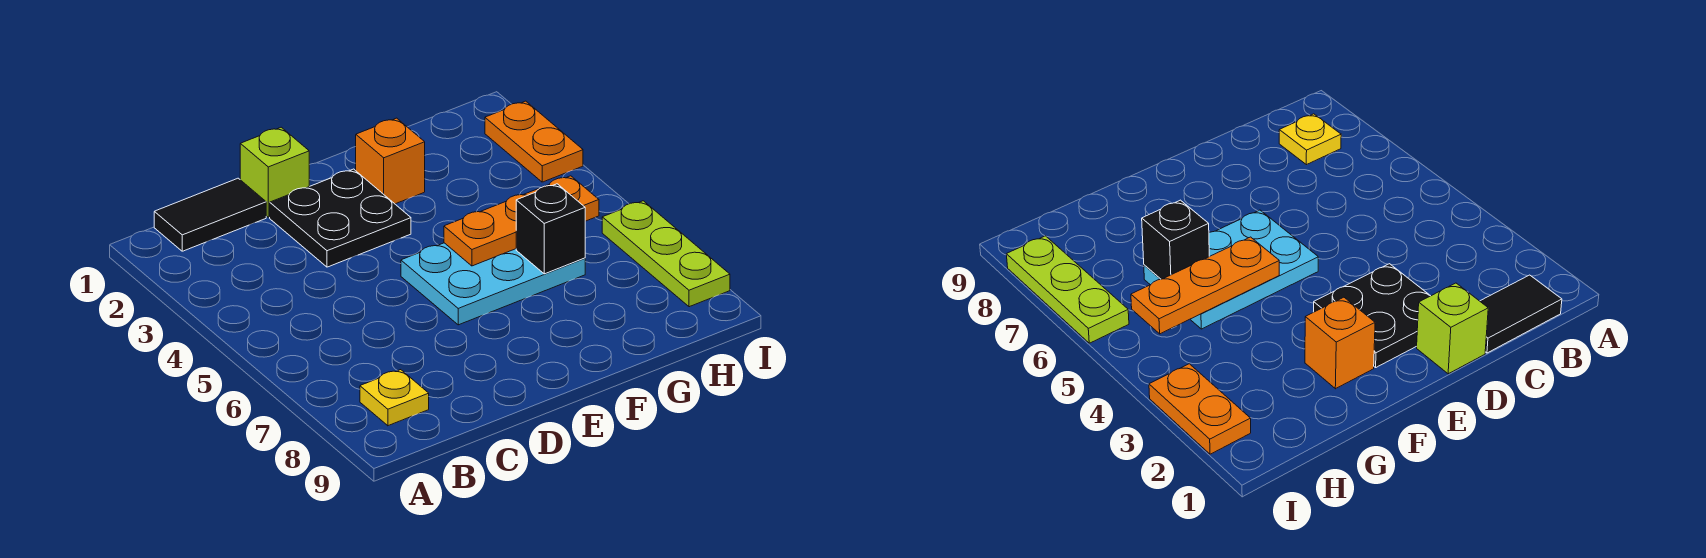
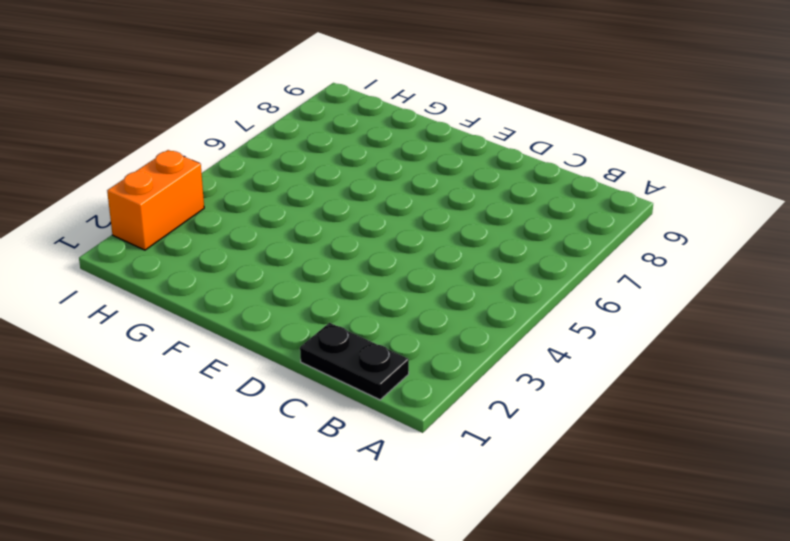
black plate B1:C1 level 1 -> black tile B1:C1 level 1
orange brick I2:I3 level 1 -> orange plate I2:I3 level 1
none -> yellow plate B8 level 1
none -> lime brick D1 level 1

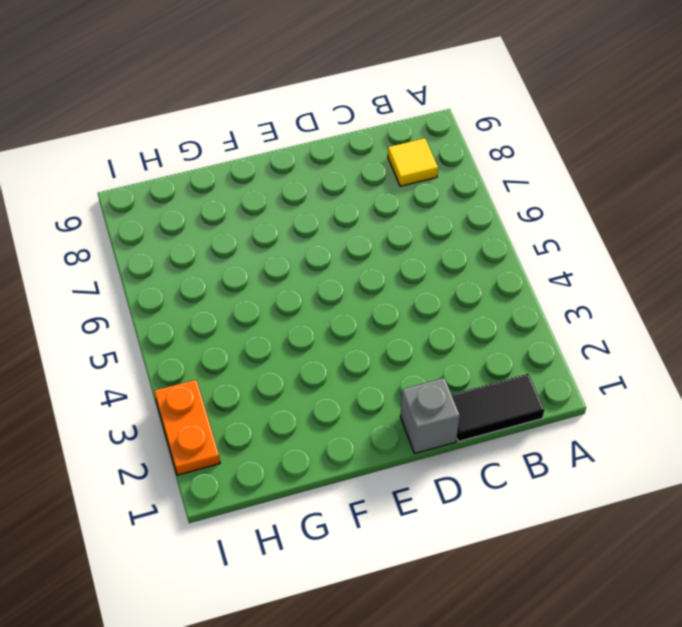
yellow tile B8 level 1 -> yellow plate B8 level 1
grey brick D1 level 1 -> lime brick D1 level 1
none -> black plate D2:E3 level 1
none -> cyan plate E5:G6 level 1

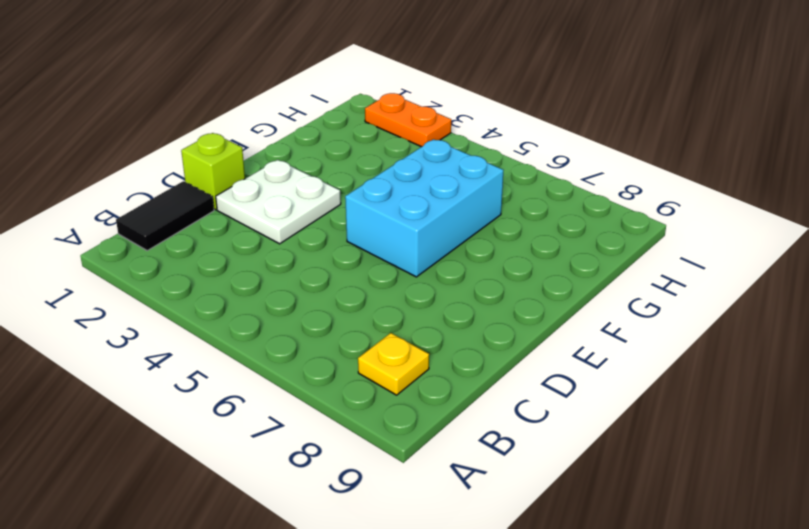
white plate D2:E3 level 1 -> black plate D2:E3 level 1
cyan brick E5:G6 level 1 -> cyan plate E5:G6 level 1
none -> orange brick F2 level 1
none -> lime plate I6:I8 level 1

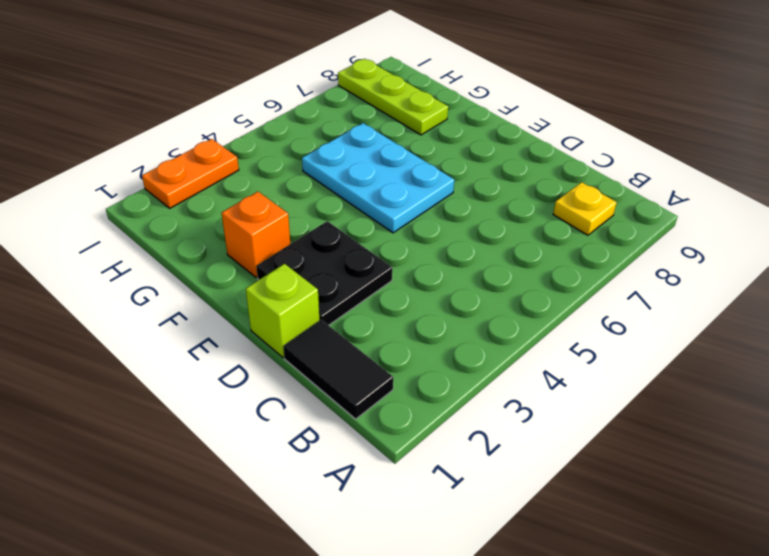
lime plate G8:I8 level 1 -> lime plate I6:I8 level 1
none -> orange plate F5:H5 level 2
none -> black brick G6 level 2

